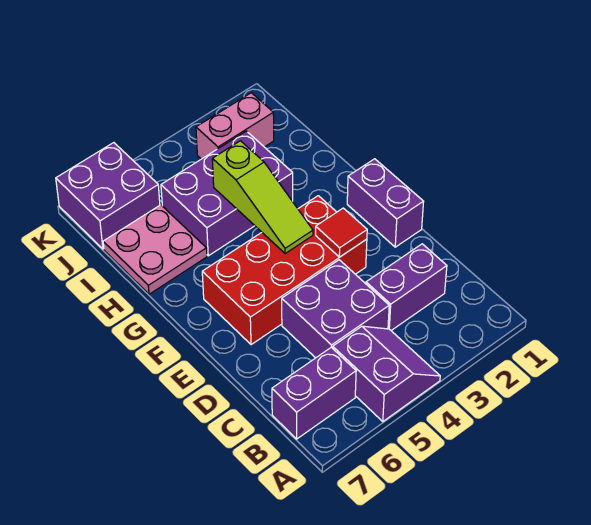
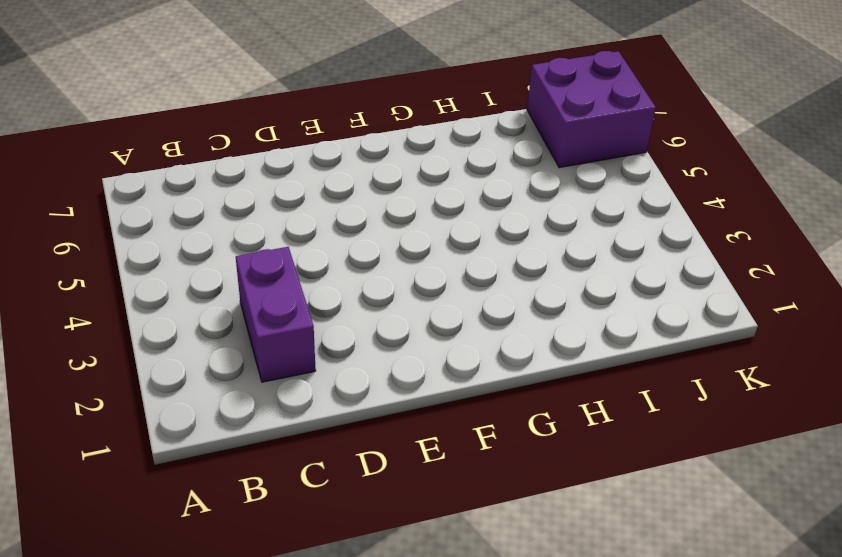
none -> purple slope A4:B5 level 1 top 5
none -> purple brick B6:B7 level 1
none -> purple brick C4:D5 level 1

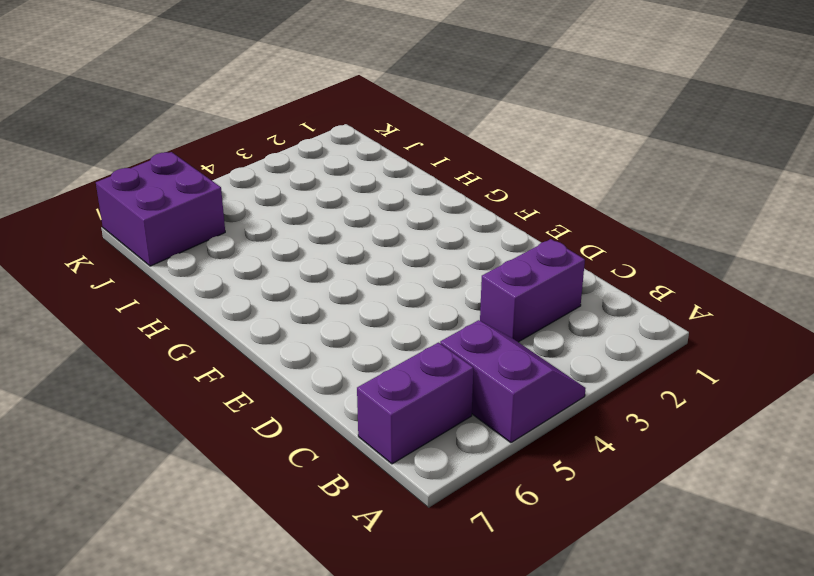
none -> purple brick C4:D5 level 1
none -> purple brick E1:F1 level 1
none -> red brick E3:F6 level 1

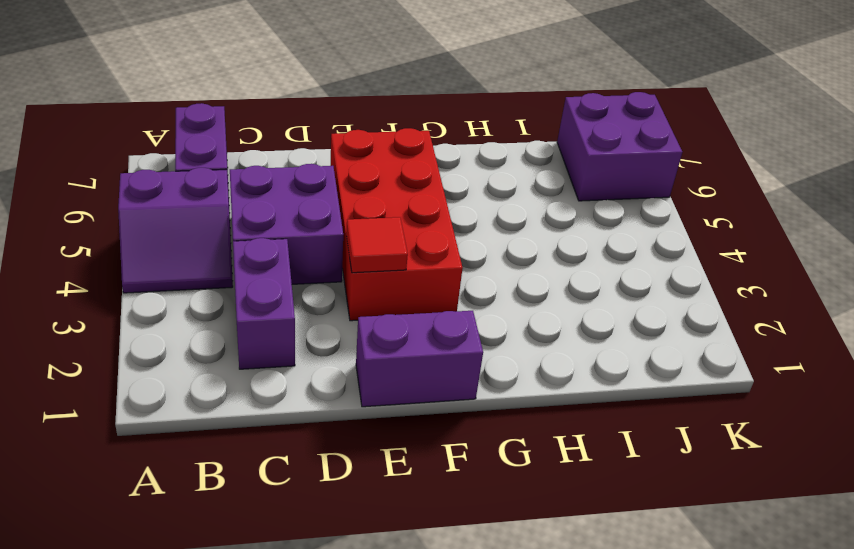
none -> purple brick H3:I5 level 1
none -> pink plate H6:I7 level 1
none -> pink brick J2:J3 level 1

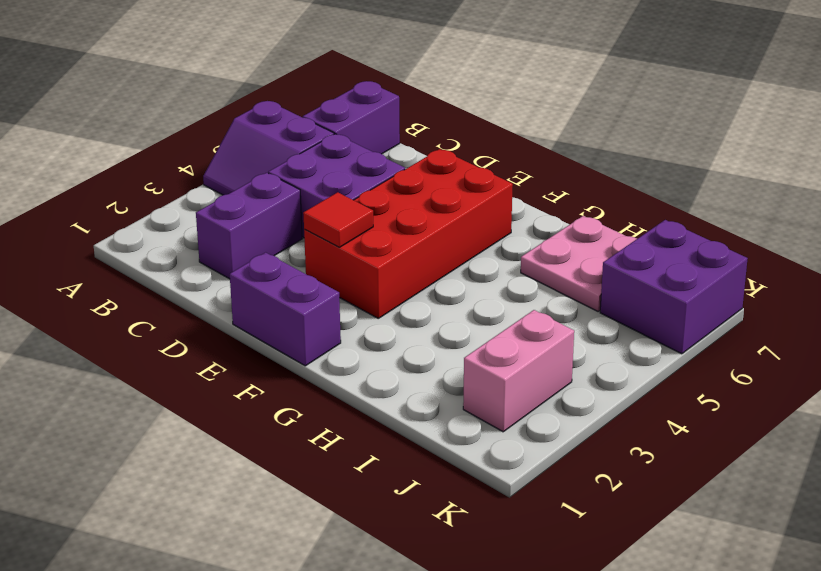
none -> purple brick H3:I5 level 1
none -> lime slope F4:H4 level 2 top H

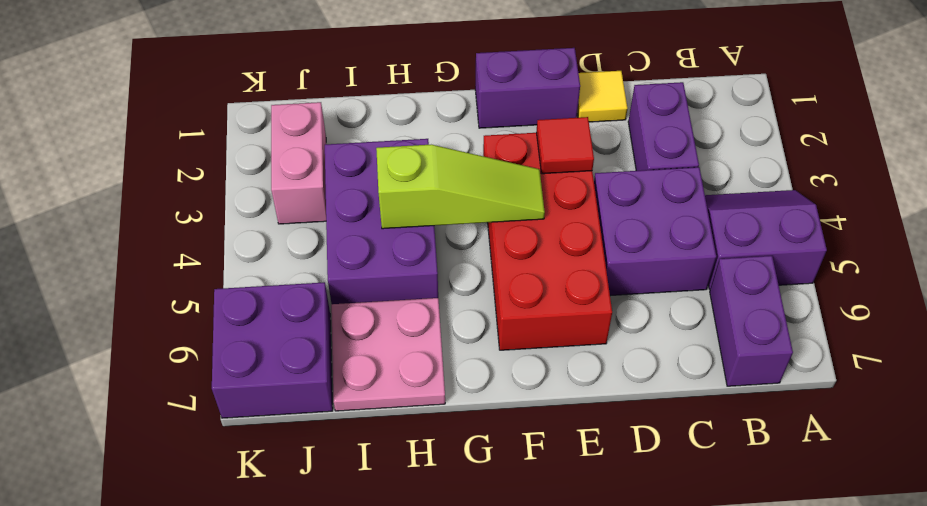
yellow tile D1 level 1 -> none

